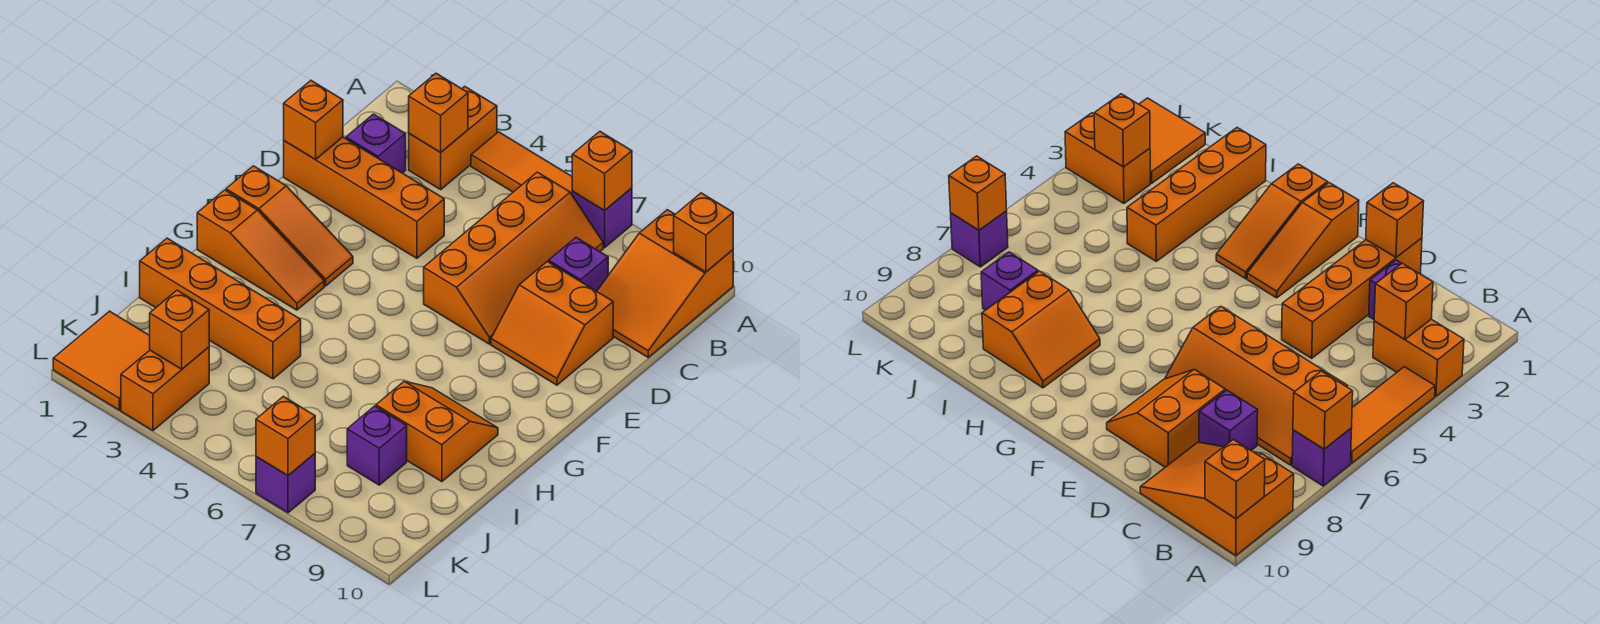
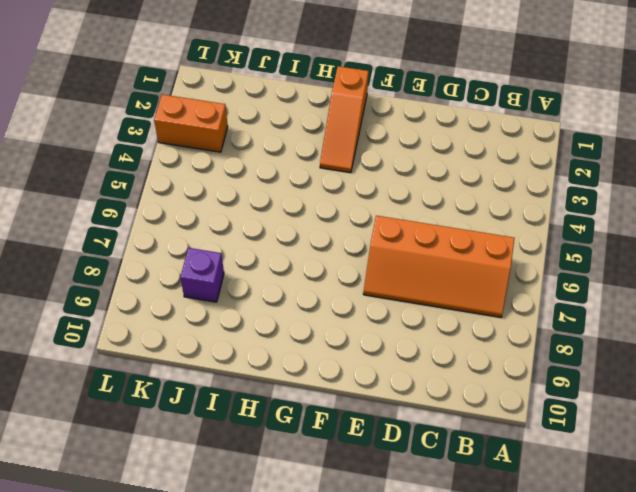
none -> orange brick A3:B3 level 1
none -> orange tile A4:A6 level 1
none -> purple brick A7 level 1

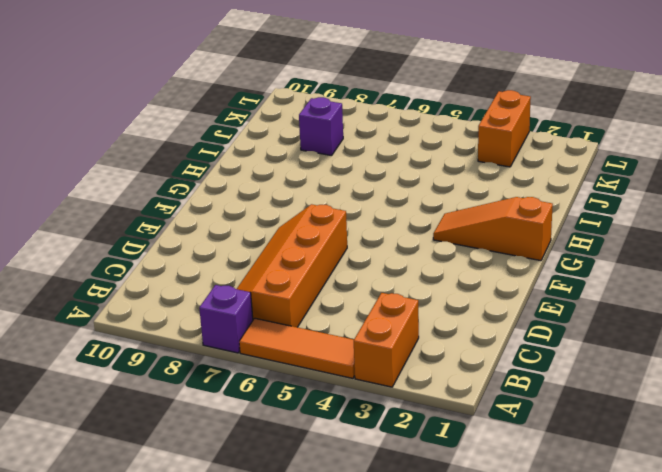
none -> orange slope A9:C10 level 1 top A
none -> purple brick C2 level 1
none -> purple brick C8 level 1

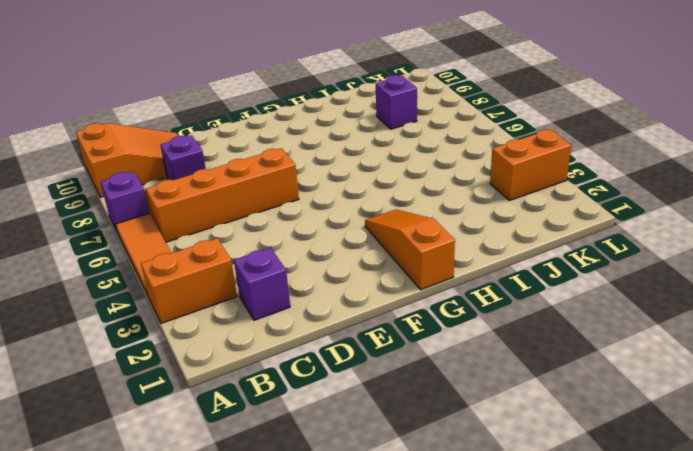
none -> orange brick D1:D4 level 1
none -> orange slope D8:E9 level 1 top D
none -> orange slope F1:F3 level 1 top 1

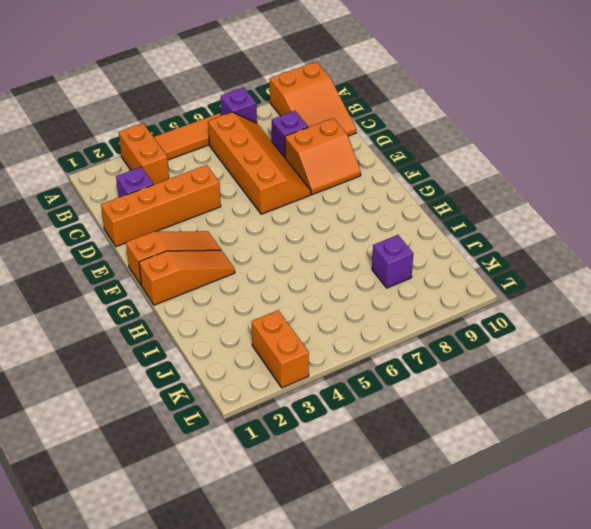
none -> orange slope H8:I9 level 1 top I
none -> orange brick I1:I4 level 1
none -> orange tile K1:L2 level 1

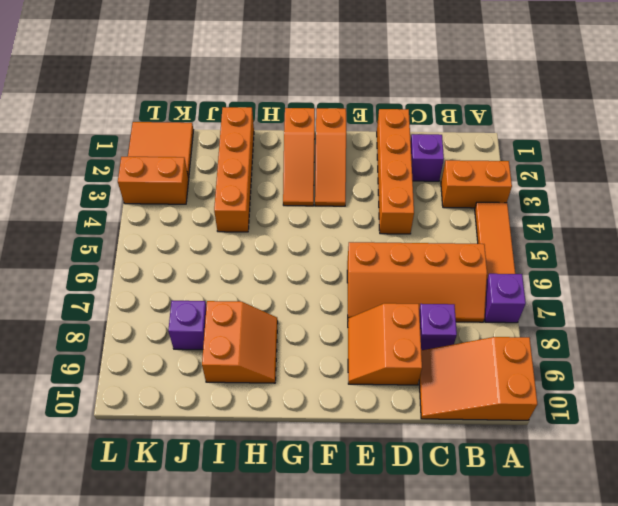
none -> purple brick L7 level 1
none -> orange brick A7 level 2
none -> orange brick A10 level 2

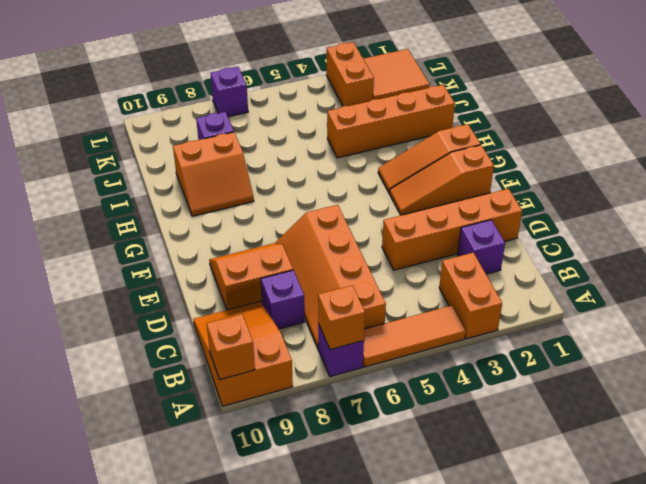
none -> orange brick B3 level 2
none -> orange brick D1 level 2
none -> orange brick K3 level 2

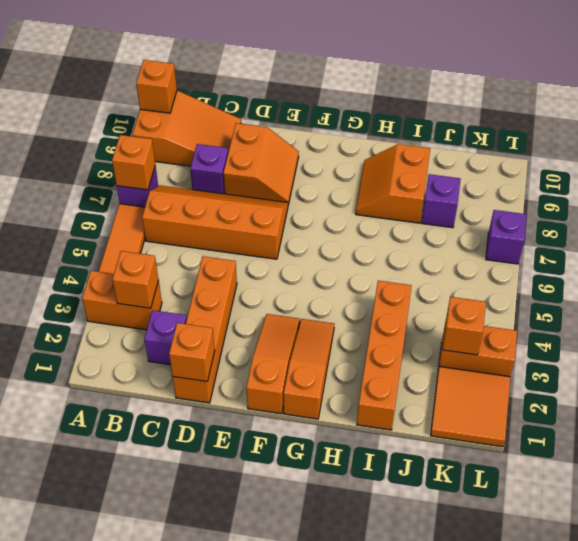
none -> orange brick L7 level 2

